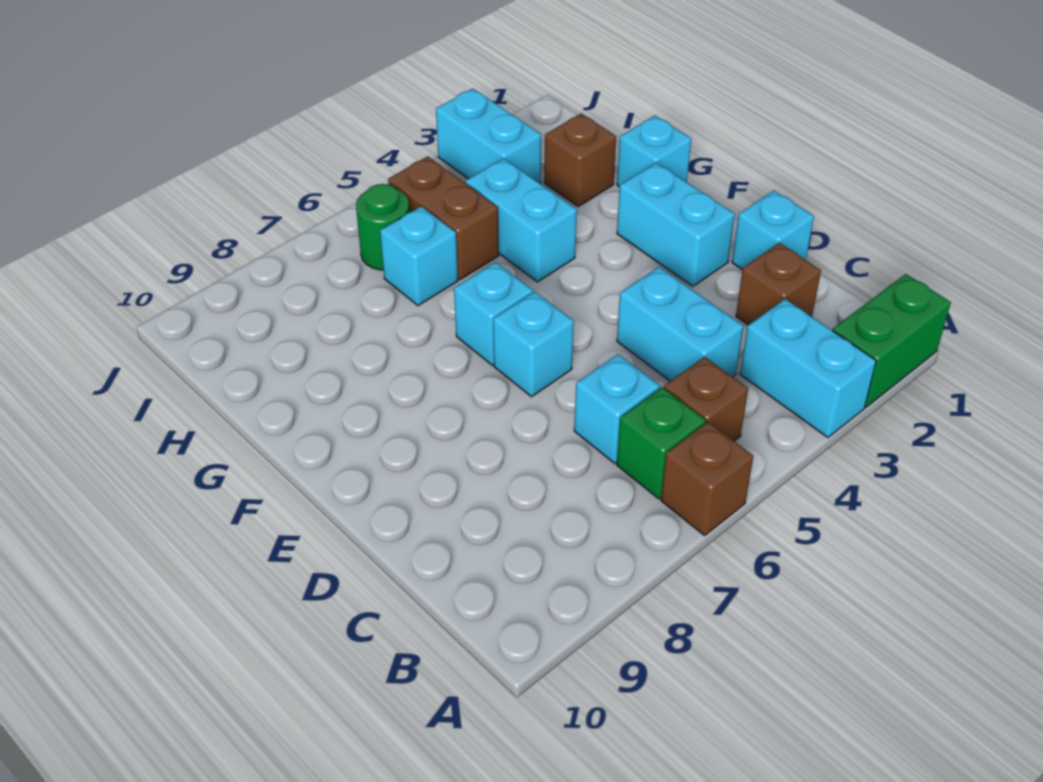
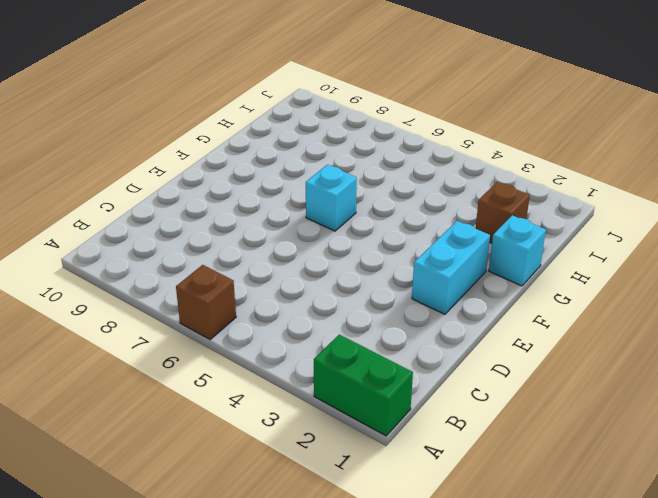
none -> cyan brick A3:B3 level 1
none -> brown brick B5 level 1
none -> green brick B6 level 1

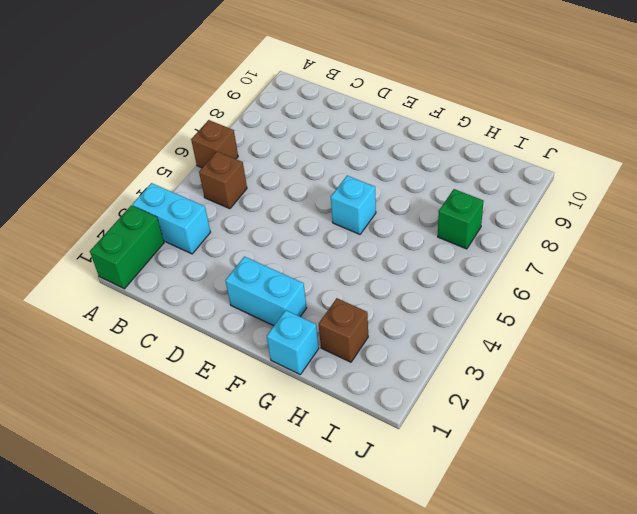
green brick I7 level 1 -> green brick B6 level 1
none -> brown brick C2 level 1
none -> cyan brick C4:D4 level 1
none -> cyan brick C6 level 1

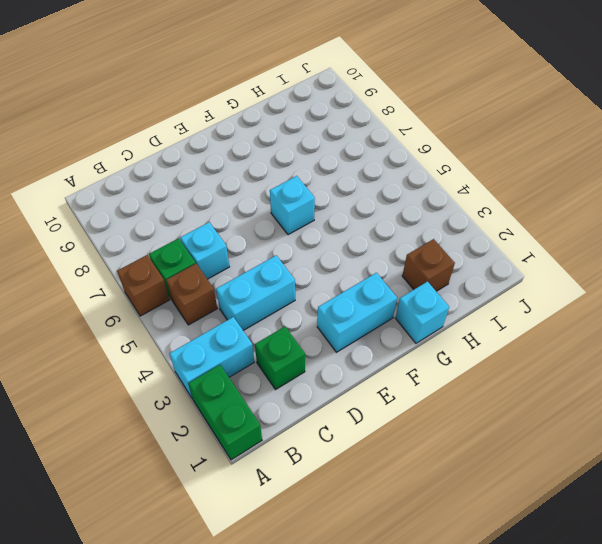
green brick C2 level 1 -> brown brick C2 level 1
none -> cyan brick D1 level 1
none -> cyan brick E6 level 1
none -> cyan brick G4:H4 level 1

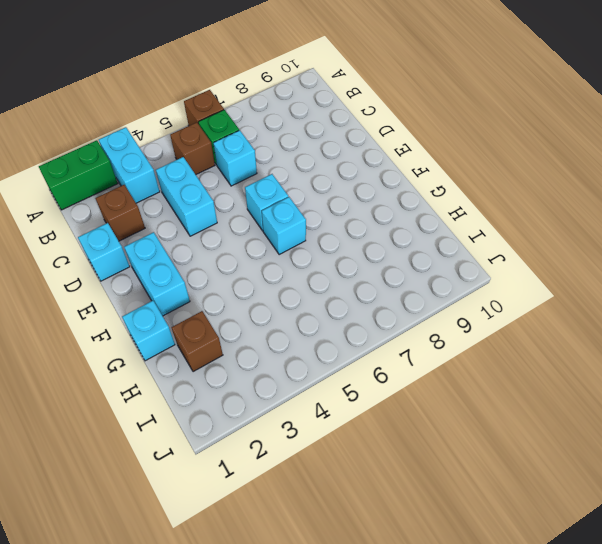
none -> cyan brick G4:H4 level 1
none -> brown brick H5:I5 level 1
none -> cyan brick H6 level 1

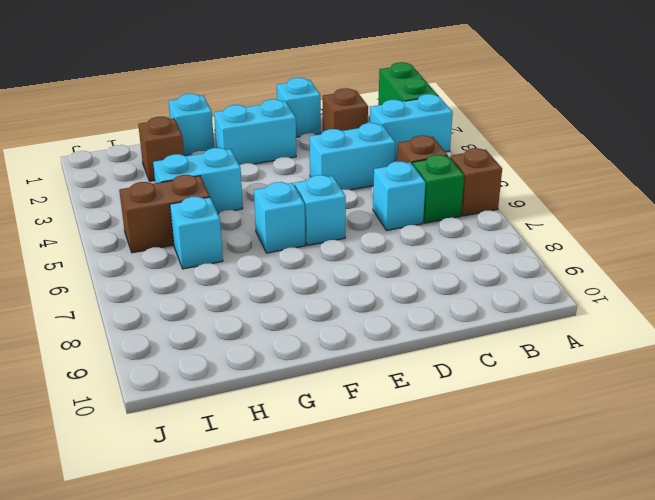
none -> cyan brick I3:J3 level 1
none -> green round brick I6 level 1

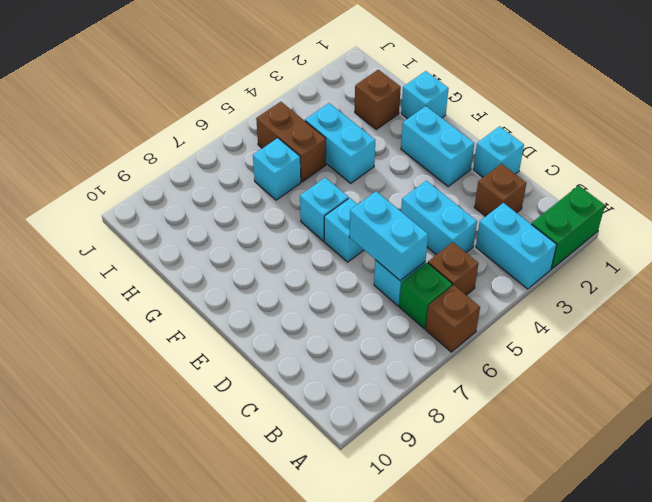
cyan brick C6:D6 level 2 -> cyan brick I3:J3 level 1
none -> green round brick I6 level 1

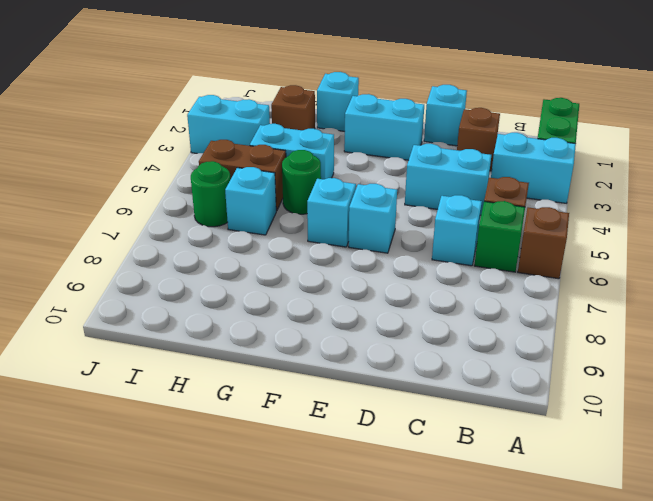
green round brick G5 level 1 -> none

